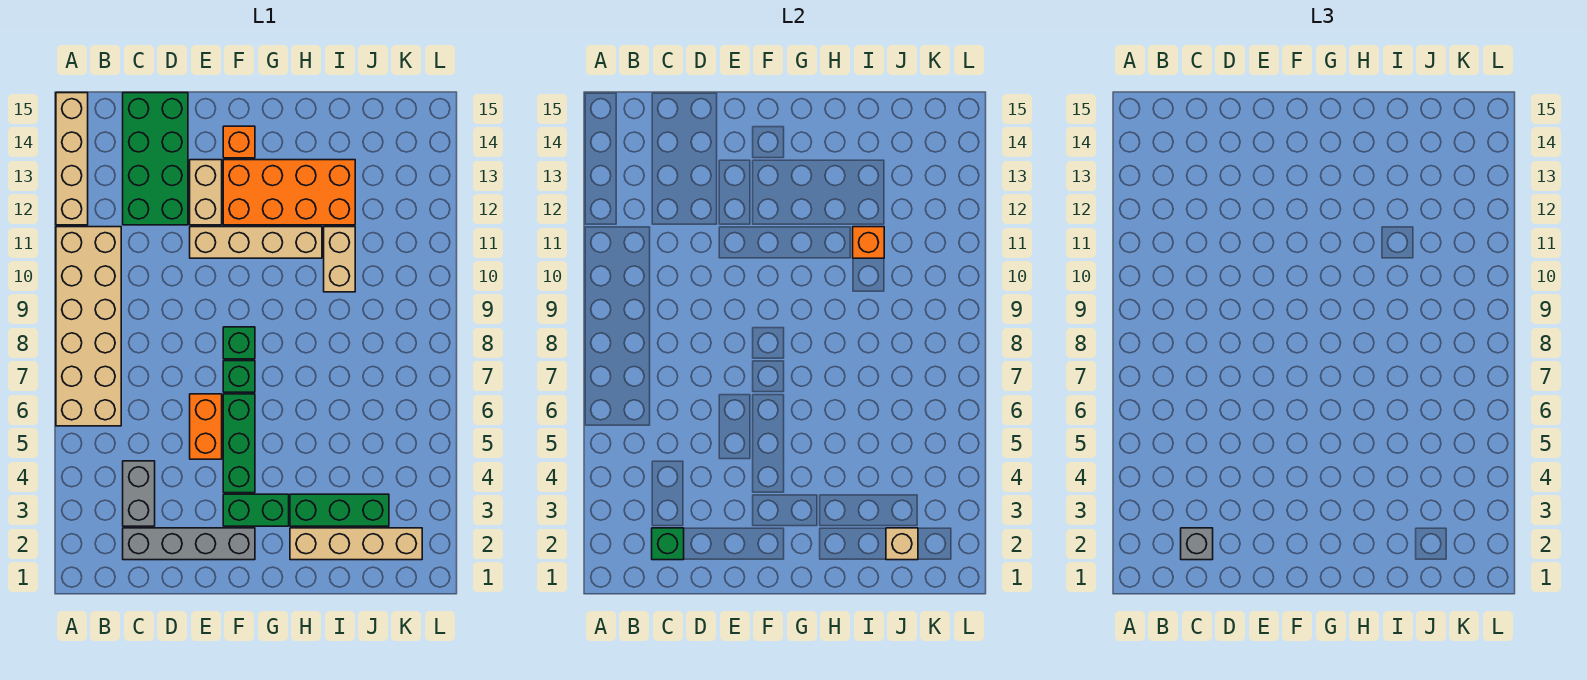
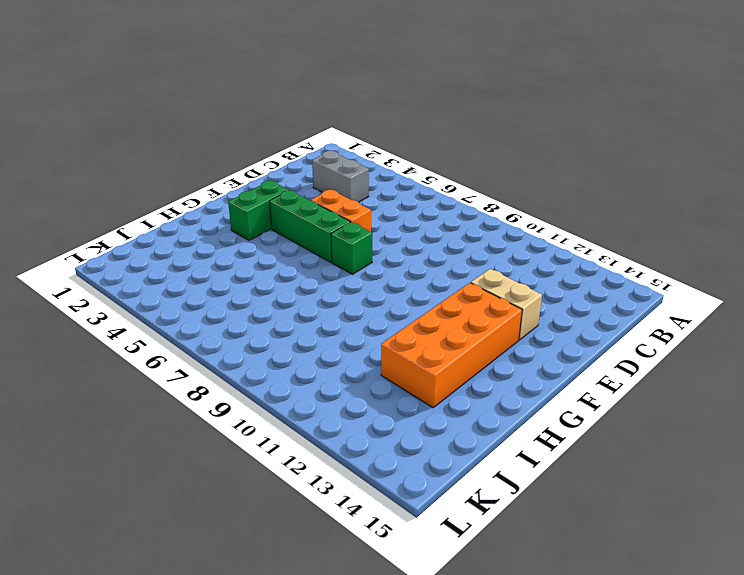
none -> tan brick A6:B11 level 1
none -> tan brick A12:A15 level 1
none -> grey brick C2:F2 level 1

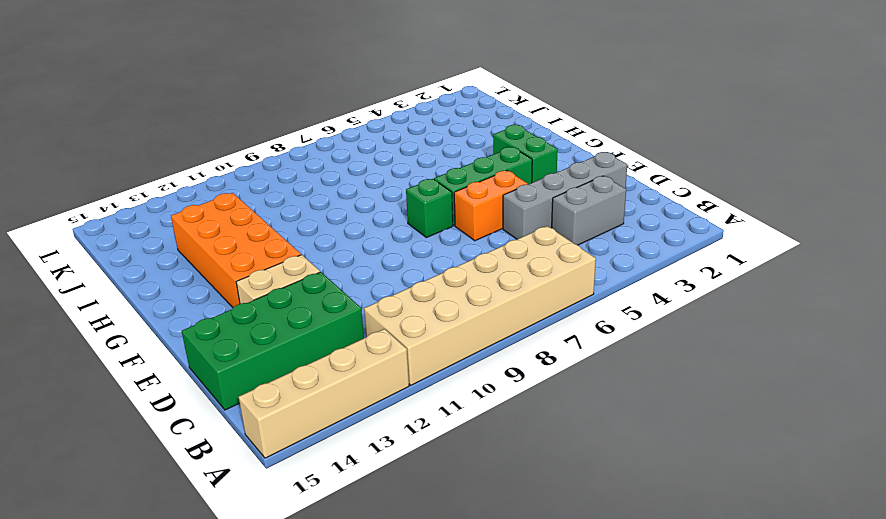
grey brick D2:D5 level 1 -> grey brick C2:F2 level 1
none -> tan brick E11:H11 level 1
none -> green brick F8 level 1
none -> orange brick F14 level 1

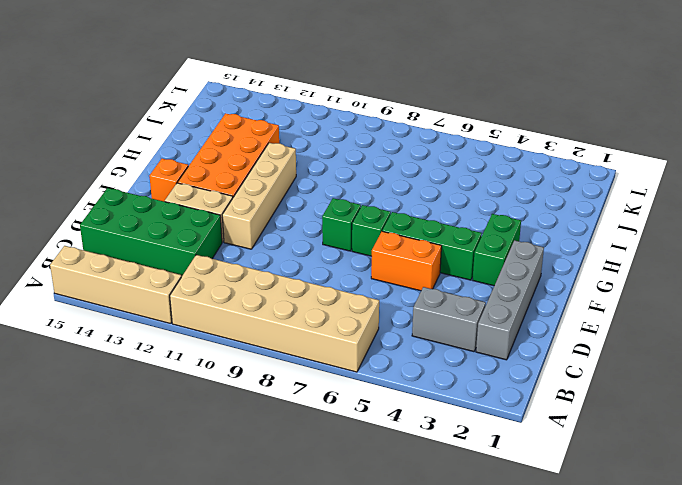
none -> tan brick H2:K2 level 1
none -> green brick H3:J3 level 1
none -> tan brick I10:I11 level 1

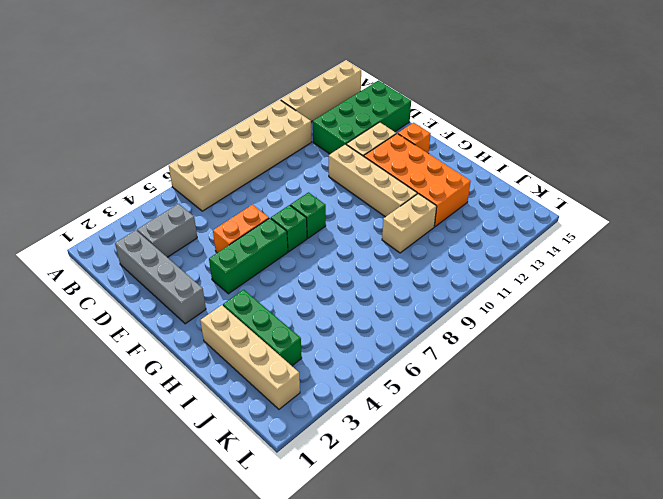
none -> green brick F3:G3 level 1
none -> green brick C2 level 2
none -> orange brick I11 level 2

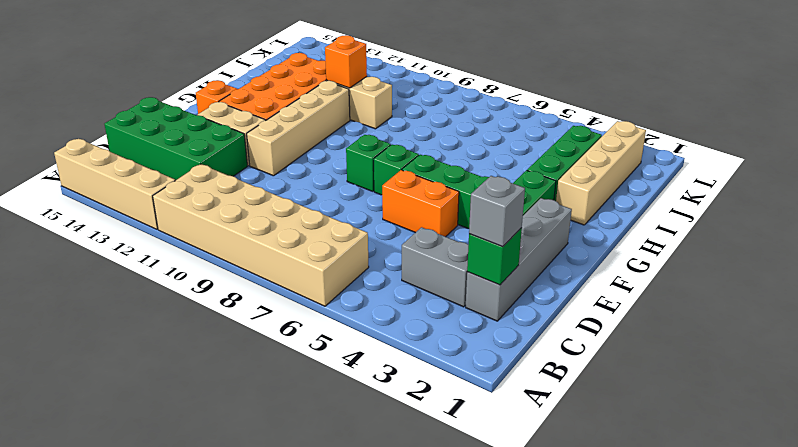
none -> tan brick J2 level 2

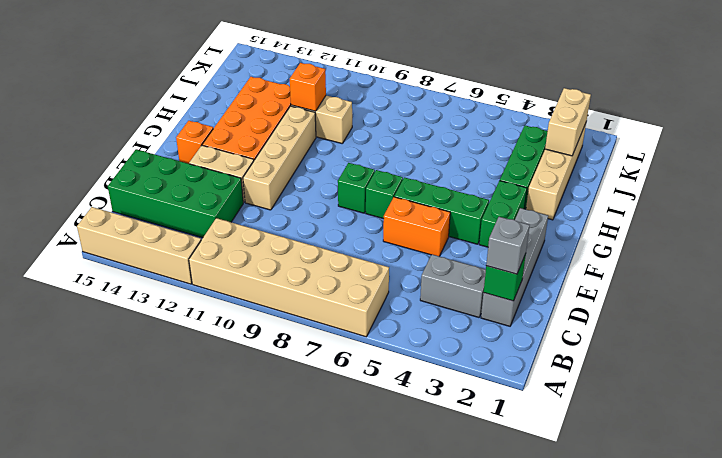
tan brick J2:K2 level 2 -> tan brick J2 level 2

